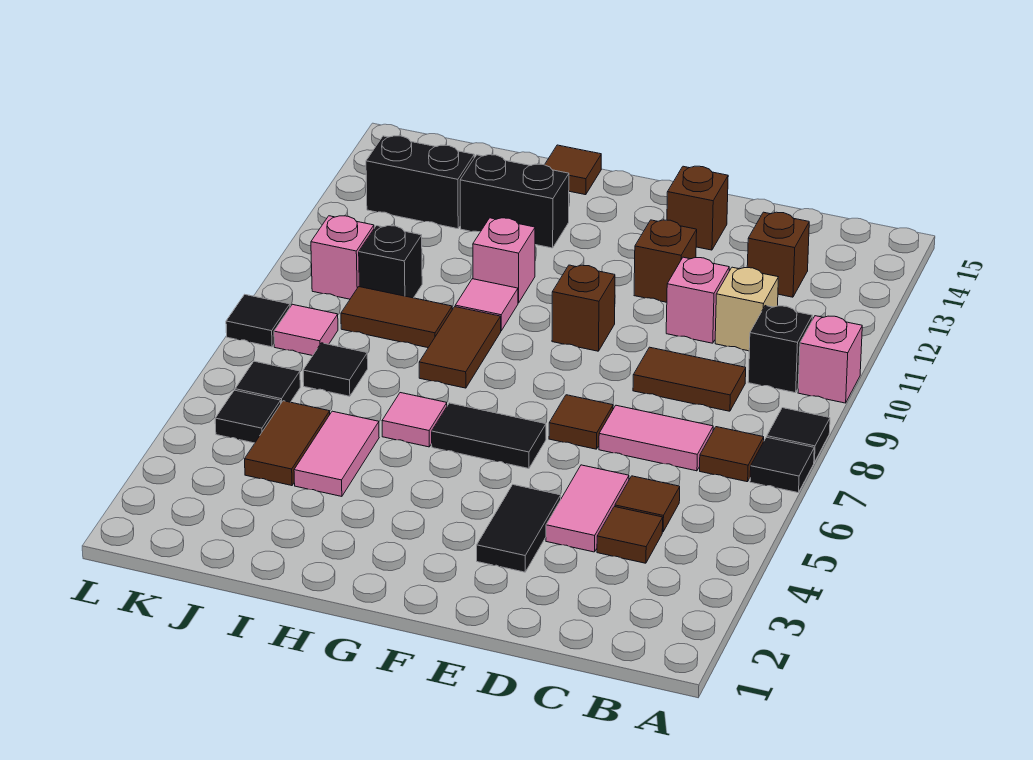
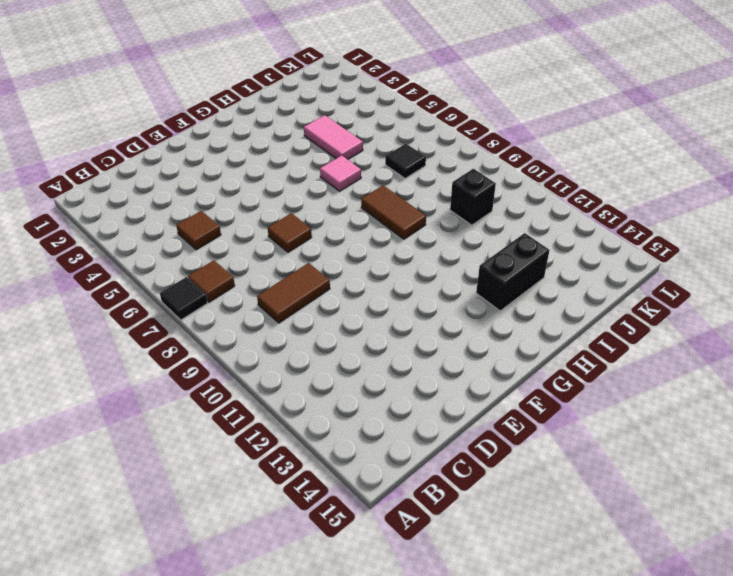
none -> black tile A8 level 1
none -> pink brick A10 level 1
none -> black brick B10 level 1
none -> brown tile C4 level 1

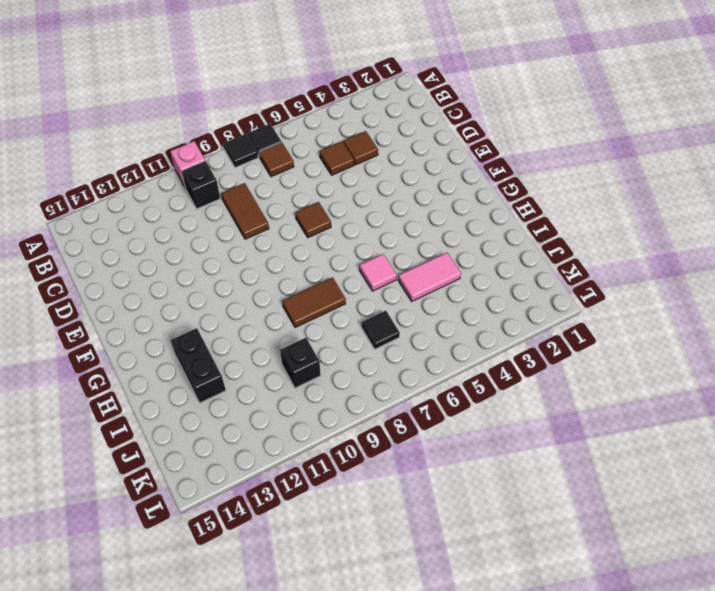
none -> pink tile C7:D7 level 1
none -> tan brick C11 level 1
none -> brown brick C13 level 1
none -> pink tile D4:D5 level 1

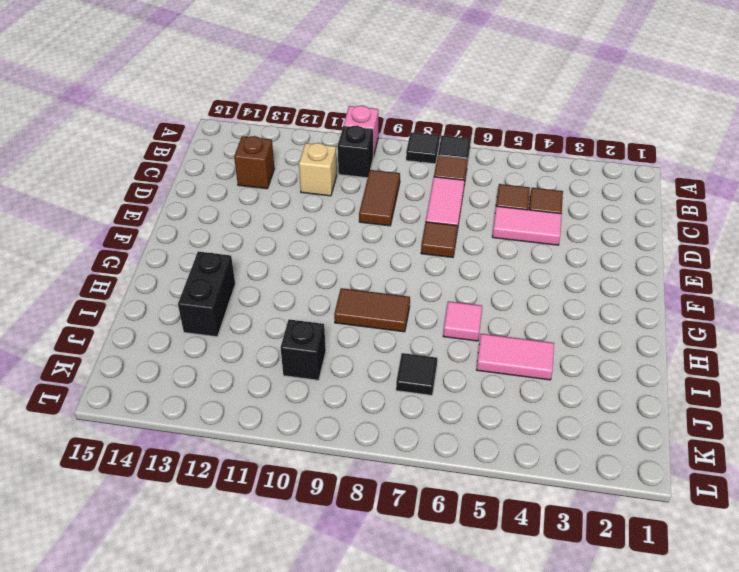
none -> pink brick D11 level 1
none -> black tile E3:E4 level 1
none -> brown brick E12 level 1
none -> brown brick E14 level 1

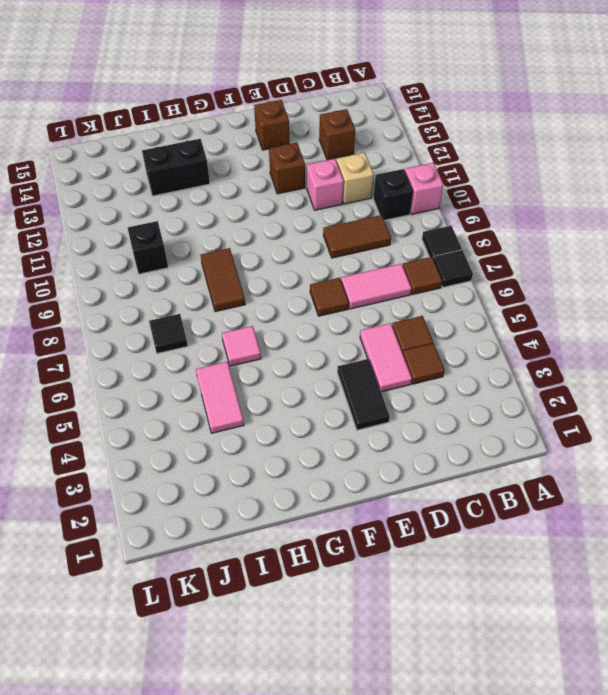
none -> black tile F6:G6 level 1
none -> brown brick F10 level 1
none -> pink tile H10 level 1
none -> pink brick H11 level 1

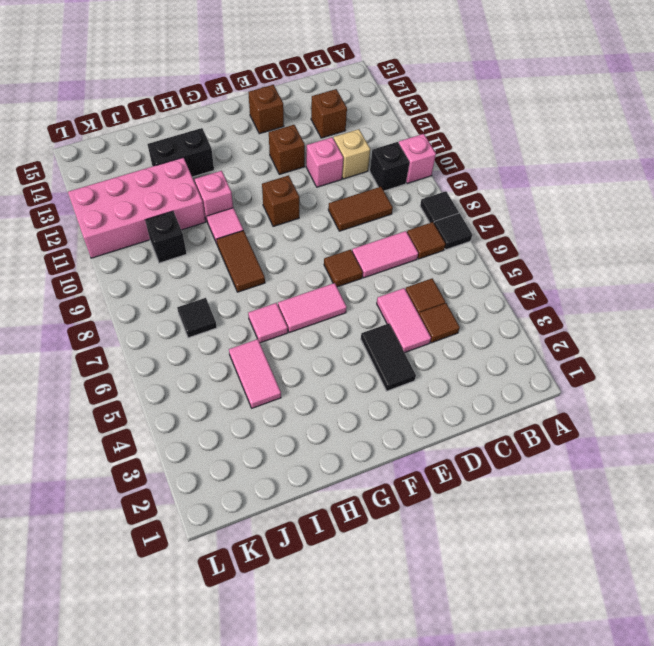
pink tile F6:G6 level 1 -> black tile F6:G6 level 1
pink brick I11:L12 level 1 -> none
none -> brown tile H15 level 1
none -> brown tile I9:J9 level 1
none -> brown tile J4:J5 level 1
none -> black brick J13:K13 level 1

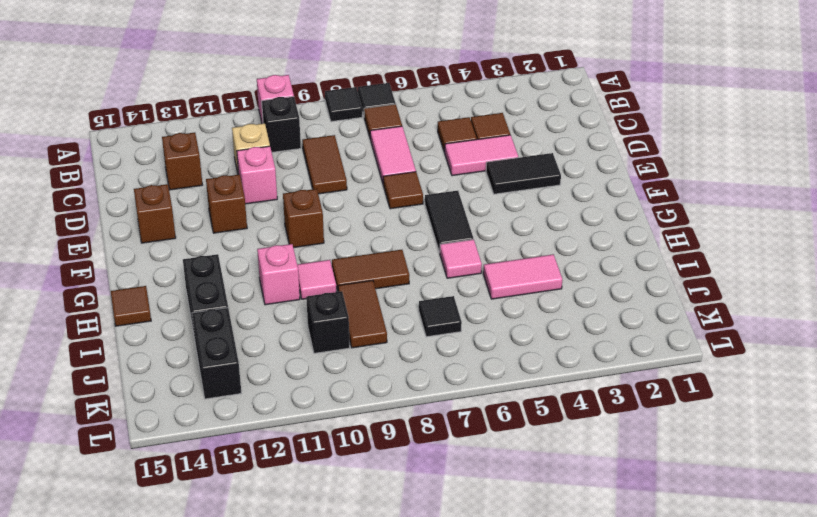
none -> brown tile J4:J5 level 1
none -> black tile K5 level 1
none -> black tile K6 level 1
none -> pink tile K8 level 1

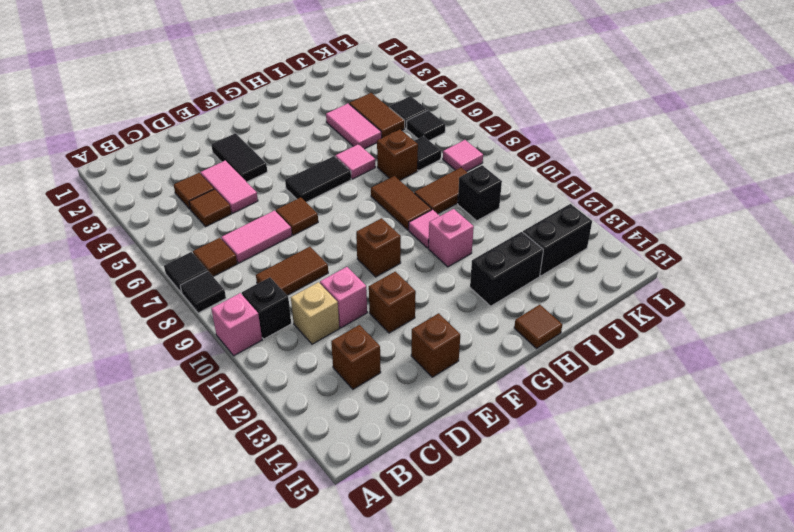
brown brick I7 level 1 -> none
none -> pink brick K10 level 1
none -> black tile L8 level 1

